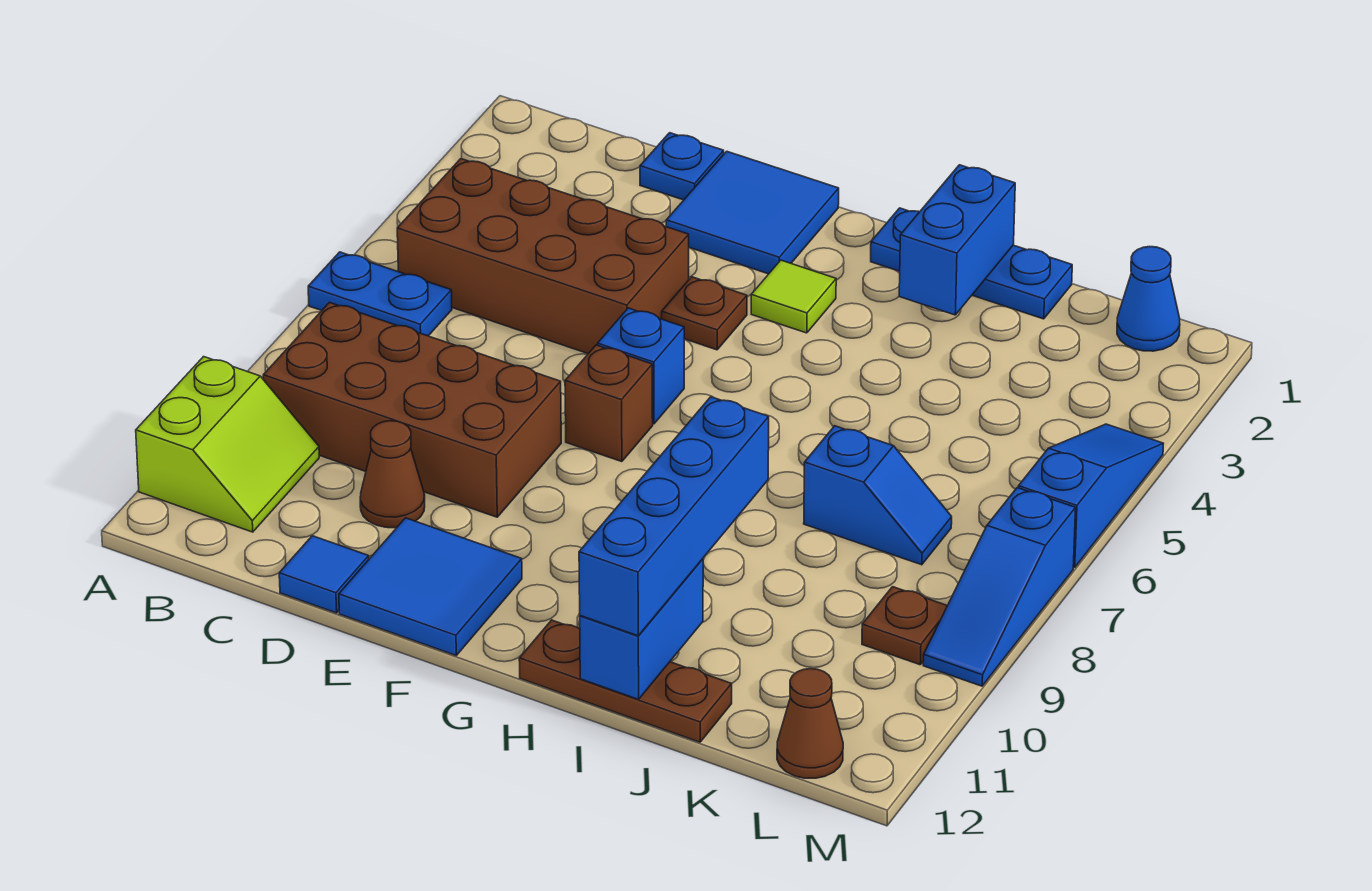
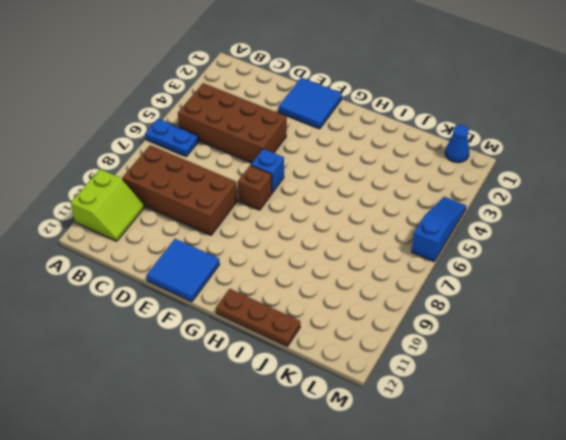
none -> blue plate D1 level 1
none -> brown cone D10 level 1
none -> blue tile D12 level 1

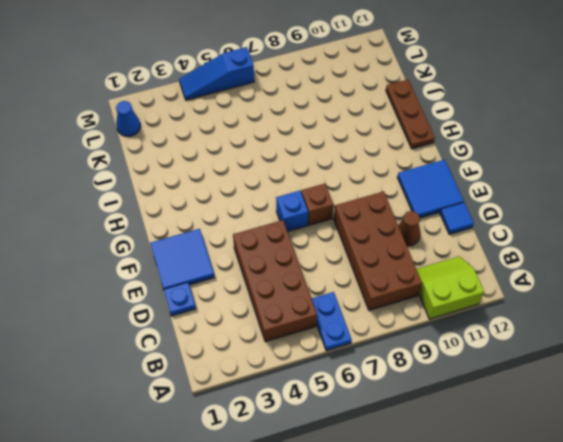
none -> brown plate F4 level 1
none -> lime tile G3 level 1
none -> blue plate H1:J1 level 1

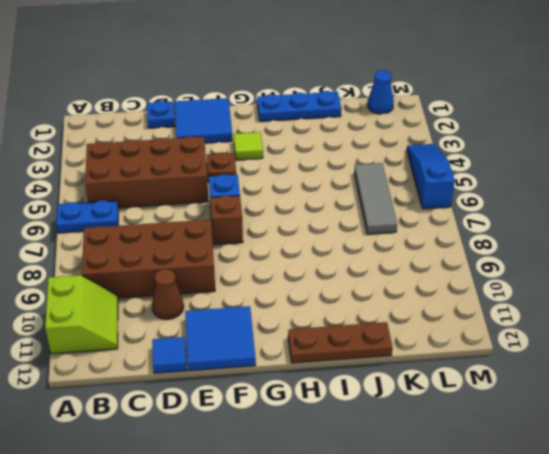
grey tile K5:K7 level 1 -> blue slope J7:K7 level 1 top J
none -> brown plate L9 level 1
none -> brown cone L12 level 1
none -> blue slope M7:M9 level 1 top 7

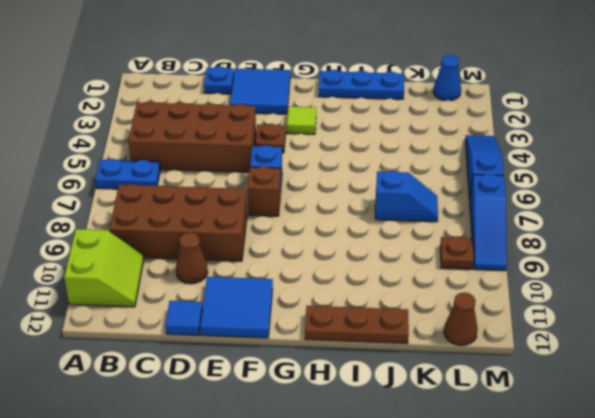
none -> blue brick I1:I2 level 2
none -> blue brick I11:I12 level 2
none -> blue brick I9:I12 level 3

